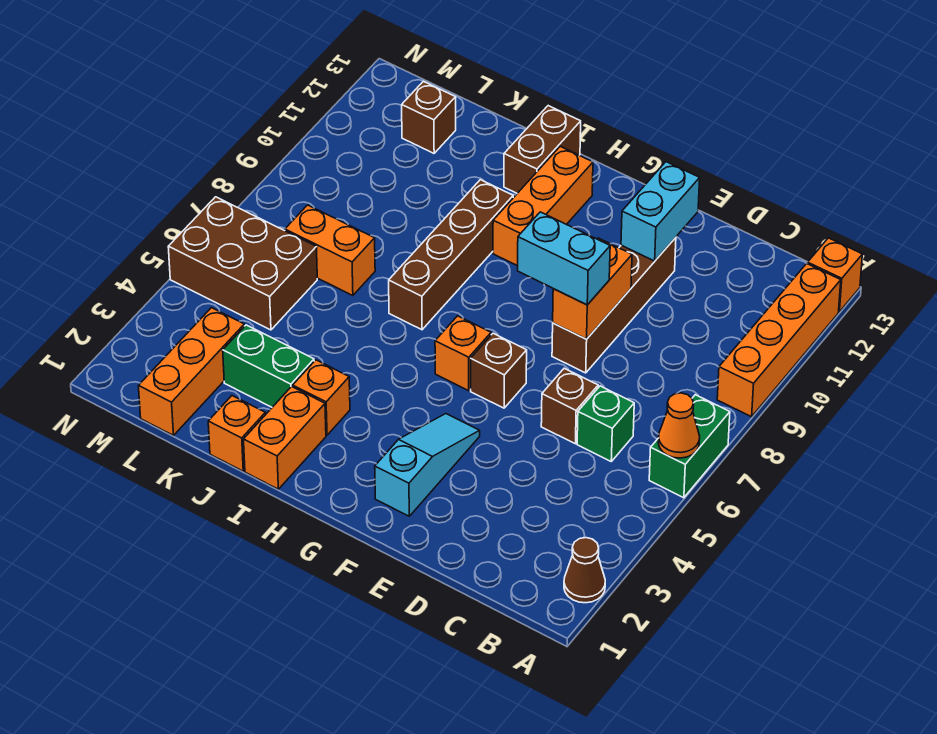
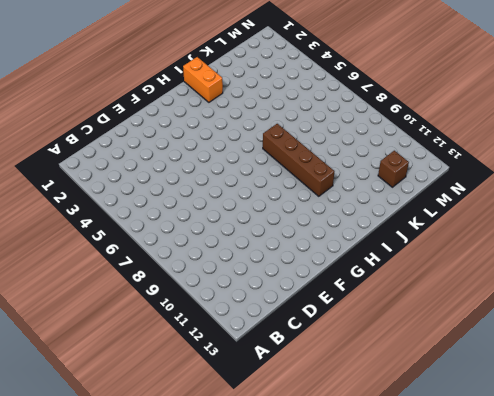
none -> brown cone A2 level 1
none -> green brick A6:A7 level 1
none -> orange brick A9:A12 level 1

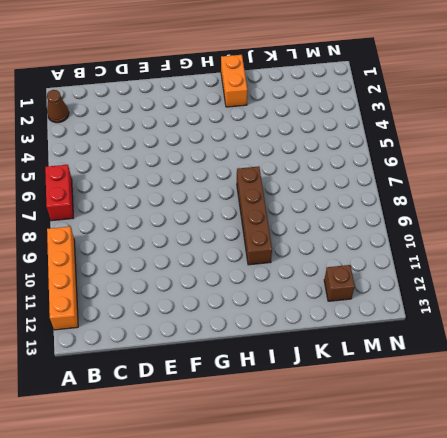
red brick A6:A7 level 1 -> green brick A6:A7 level 1
none -> orange brick A13 level 1
none -> green brick C6 level 1
none -> brown brick D6 level 1

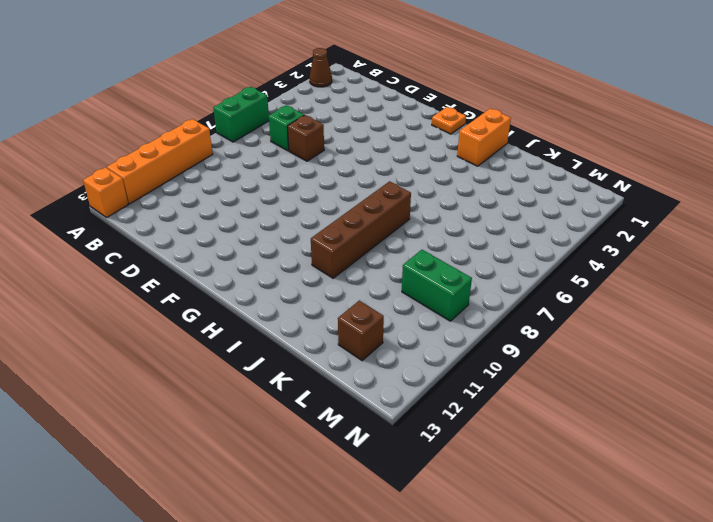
orange plate G1 level 1 -> none
green brick L9:M9 level 1 -> green brick J3:K3 level 1
none -> brown brick E8:E11 level 1
none -> cyan slope F2:F4 level 1 top 2
none -> brown brick F6 level 1

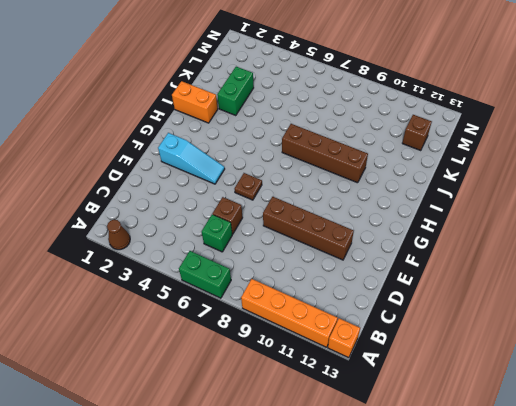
brown plate F6 level 1 -> brown brick F6 level 1
none -> orange brick G6 level 1
none -> orange brick H10:H12 level 1
none -> orange brick I3 level 1

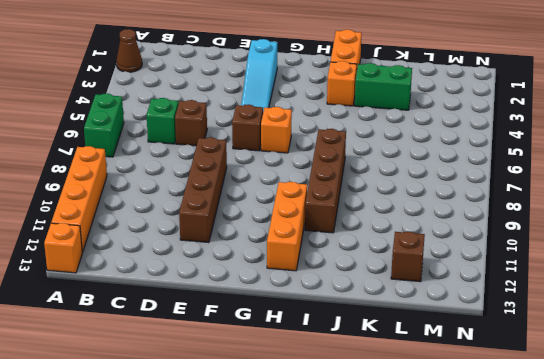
none -> brown brick I12:I13 level 1
none -> orange brick J1 level 1
none -> orange brick K7:L7 level 1

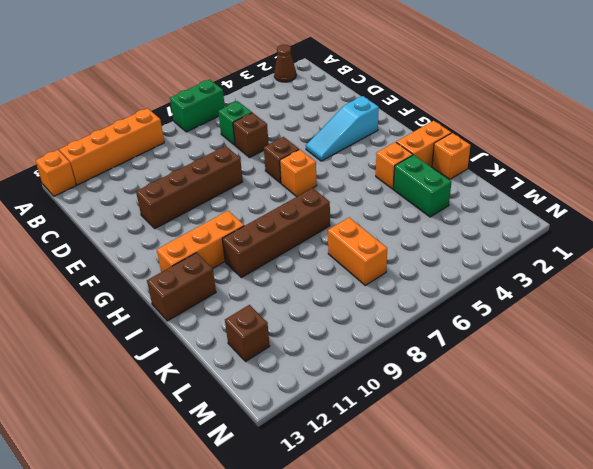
none -> orange brick L1:L3 level 1
none -> brown brick L5:N6 level 1
none -> orange cone A6 level 2

